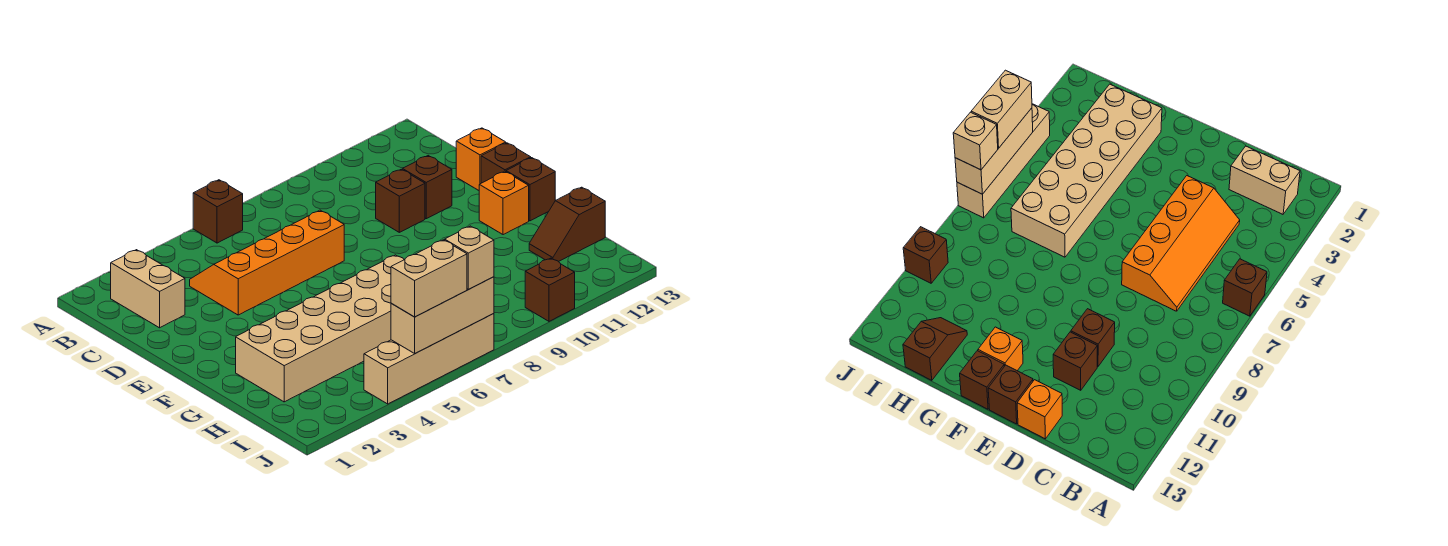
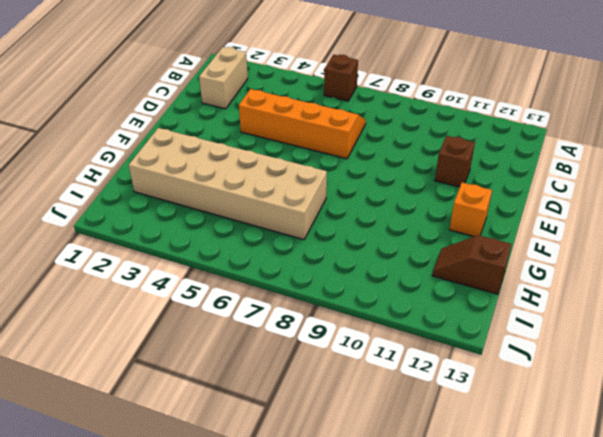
none -> brown brick D10 level 1
none -> orange brick D13 level 1
none -> brown brick E13 level 1

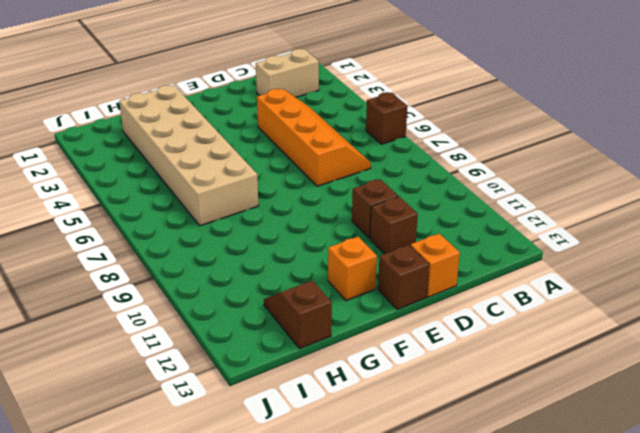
none -> brown brick F13 level 1
none -> tan brick J4:J7 level 1
none -> brown brick J10 level 1

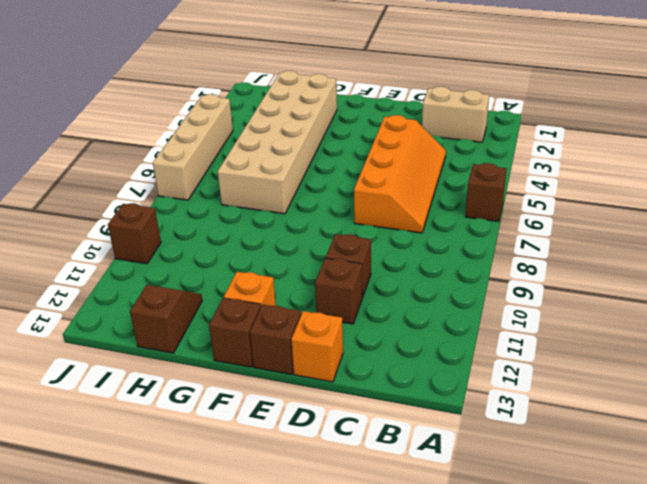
none -> tan brick J5:J7 level 2
none -> tan brick J5:J6 level 3
none -> tan brick J7 level 3

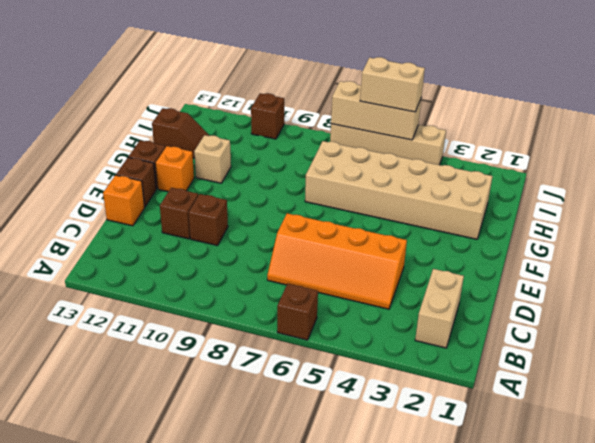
tan brick G11 level 1 -> tan brick J7 level 3

